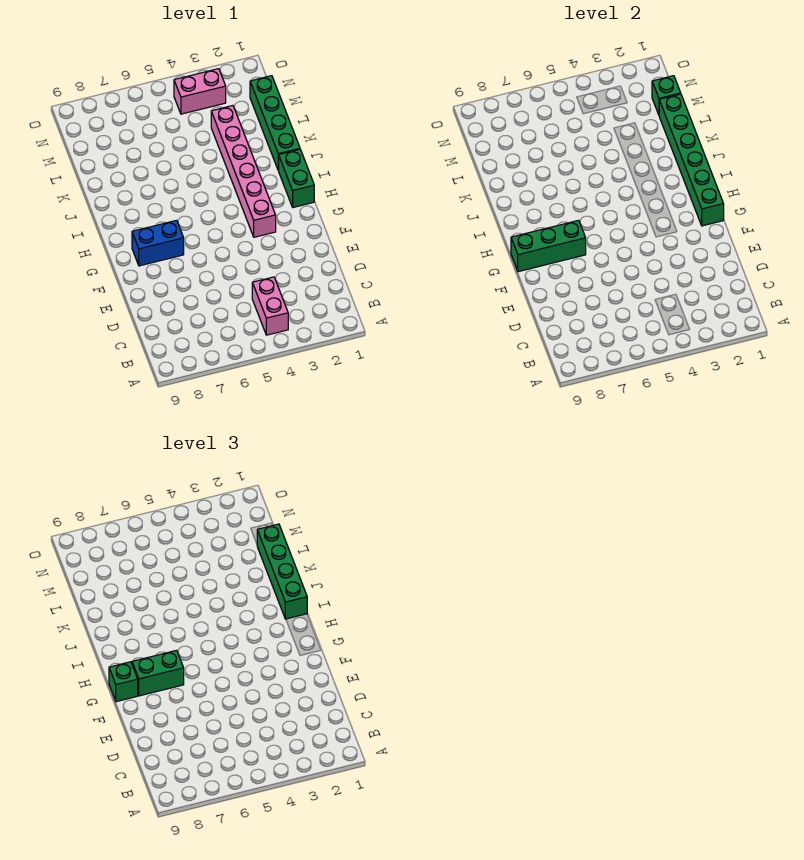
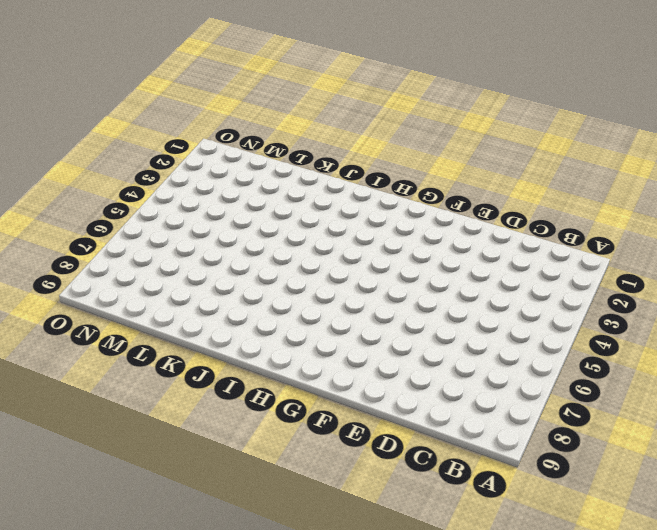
none -> pink brick B4:C4 level 1
none -> pink brick G3:L3 level 1
none -> blue brick G7:G8 level 1

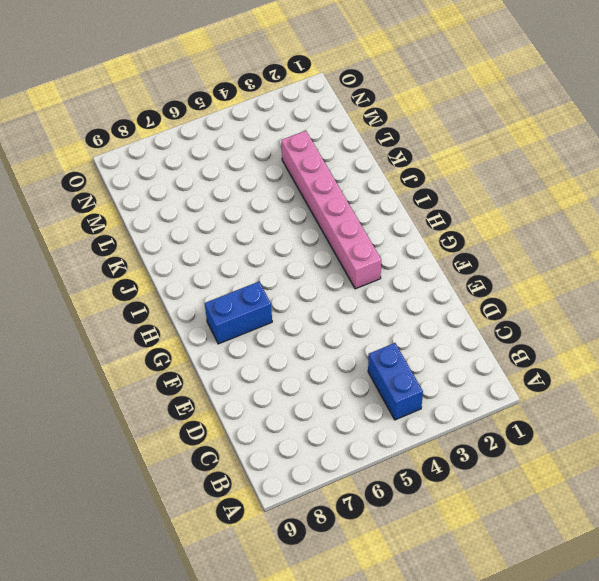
blue brick B4:C4 level 1 -> pink brick B4:C4 level 1
none -> green brick H1:I1 level 1
none -> green brick J1:M1 level 1
none -> pink brick N3:N4 level 1

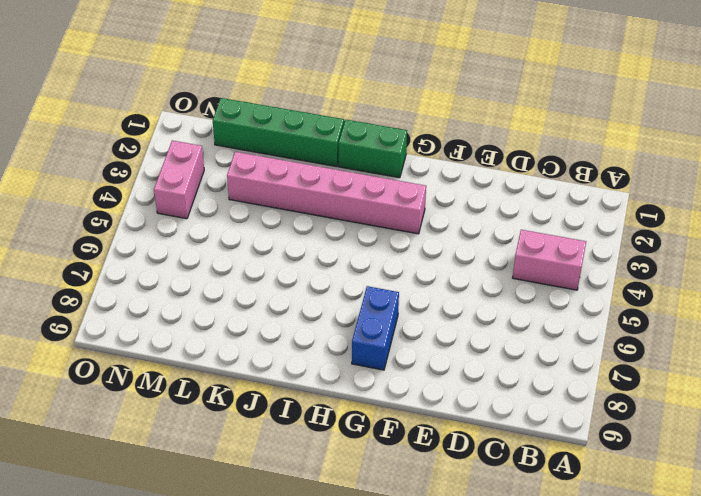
none -> green brick G1:L1 level 2
none -> green brick G7:G9 level 2
none -> green brick M1 level 2

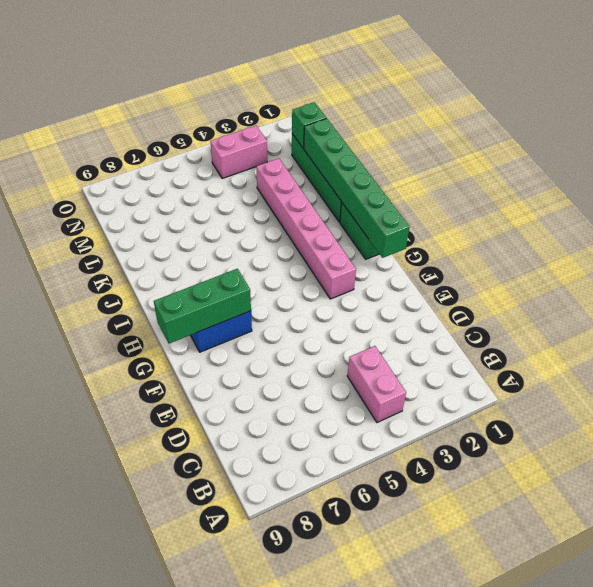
none -> green brick G7:G8 level 3
none -> green brick G9 level 3
none -> green brick I1:L1 level 3

